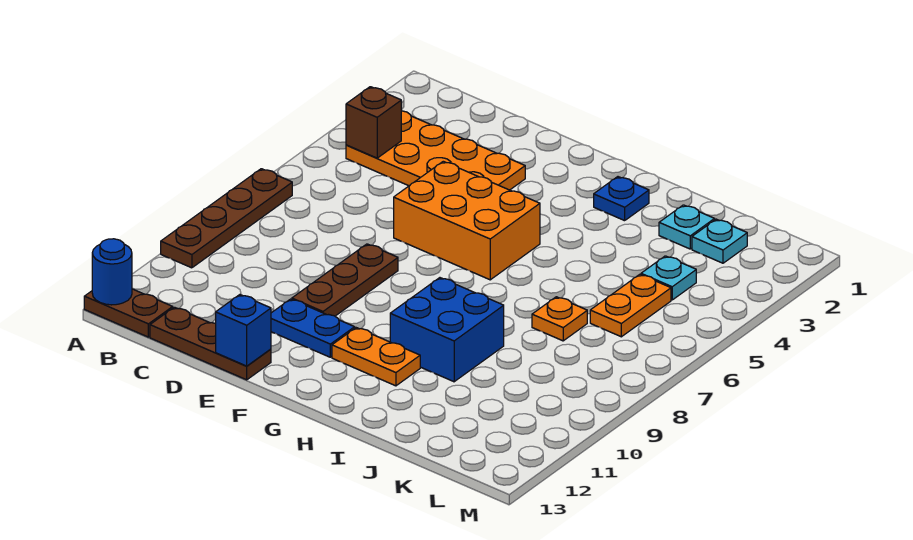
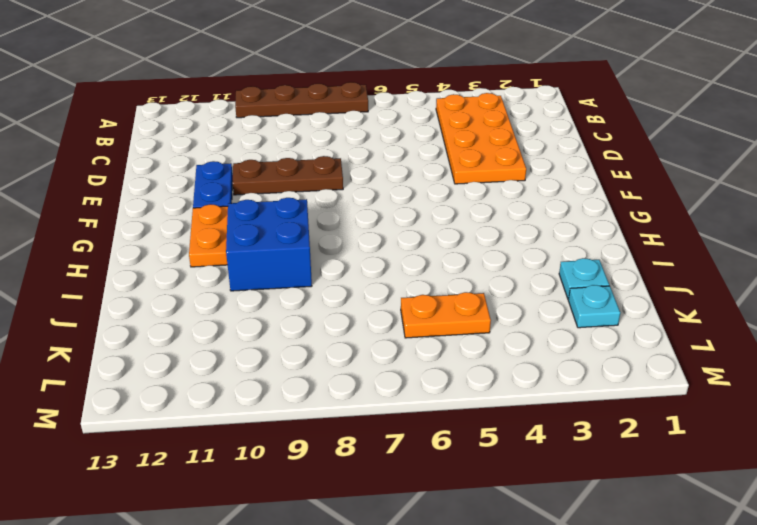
none -> brown plate A13:B13 level 1
none -> brown plate C13:E13 level 1
none -> orange brick E5:G6 level 1

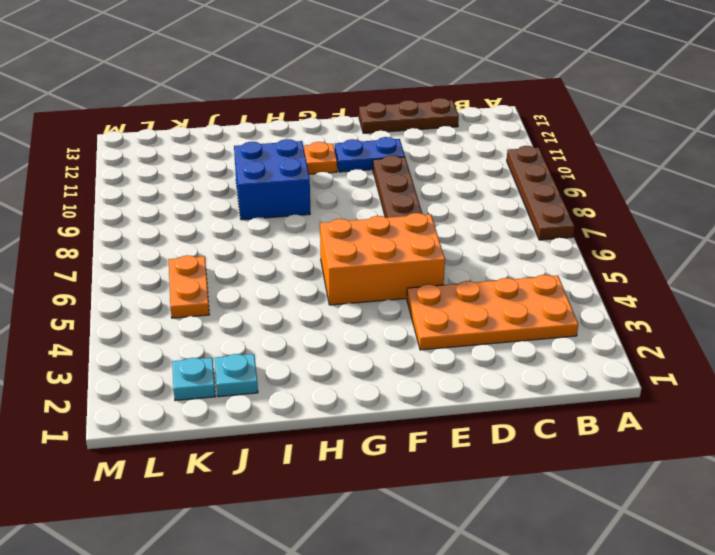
none -> brown plate A13:B13 level 1
none -> blue plate H2 level 1
none -> orange plate J7 level 1

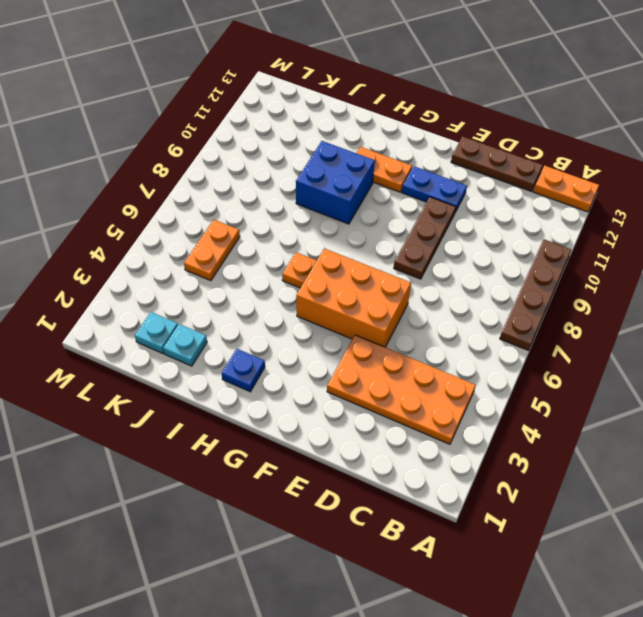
orange plate A13:B13 level 1 -> brown plate A13:B13 level 1
orange plate H6 level 1 -> orange plate J7 level 1
none -> cyan plate K4 level 1
none -> blue round brick A13 level 2
none -> brown brick B4 level 2

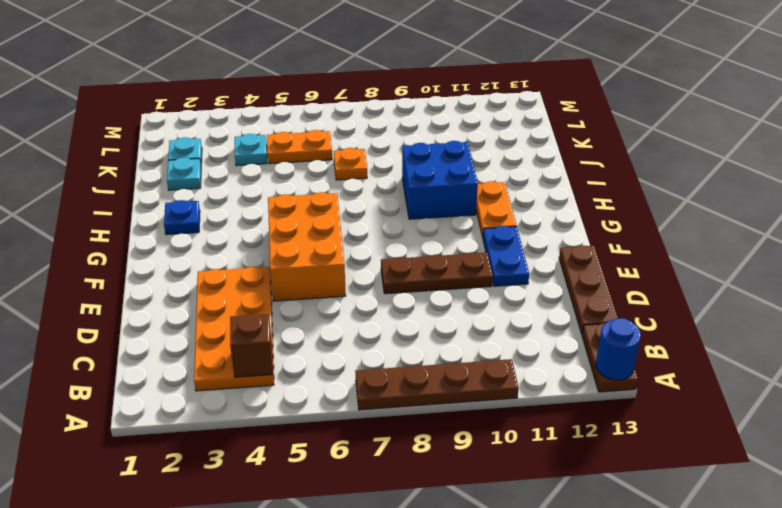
none -> blue brick E13 level 2

